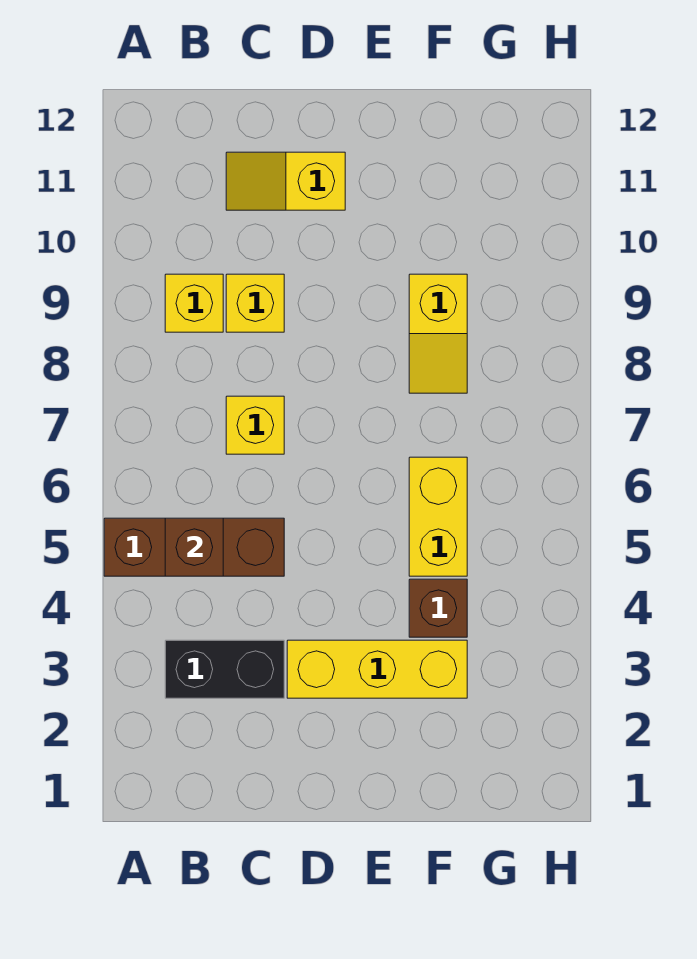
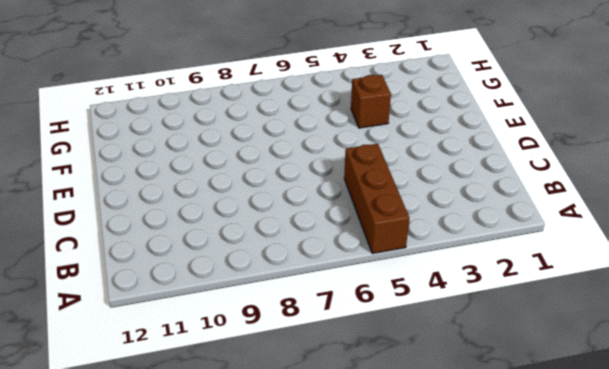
none -> black brick B3:C3 level 1
none -> yellow brick B9 level 1

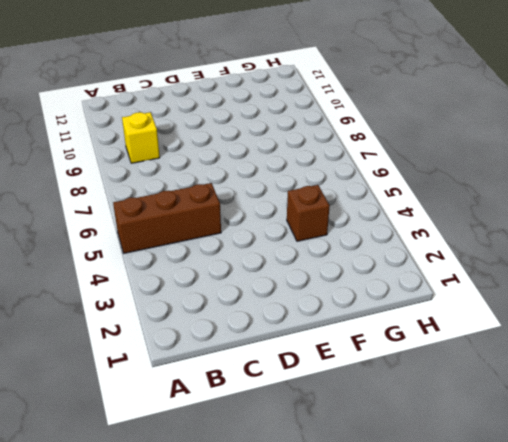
none -> black brick B3:C3 level 1
none -> yellow brick C7 level 1

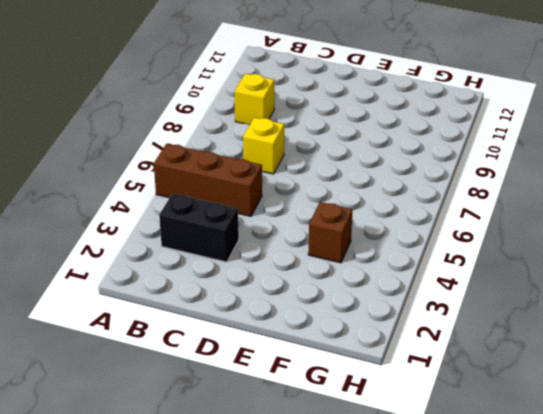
none -> yellow brick C9 level 1
none -> yellow slope C11:D11 level 1 top D

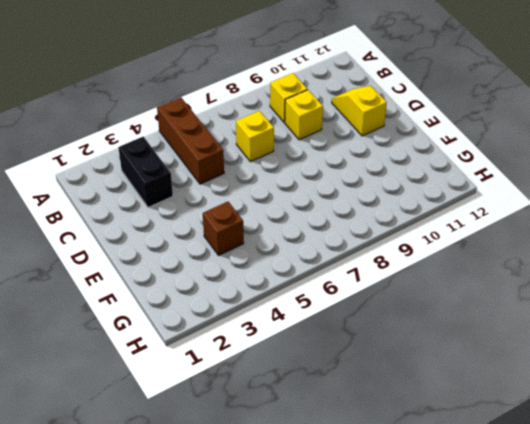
none -> yellow brick D3:F3 level 1
none -> yellow brick F5:F6 level 1

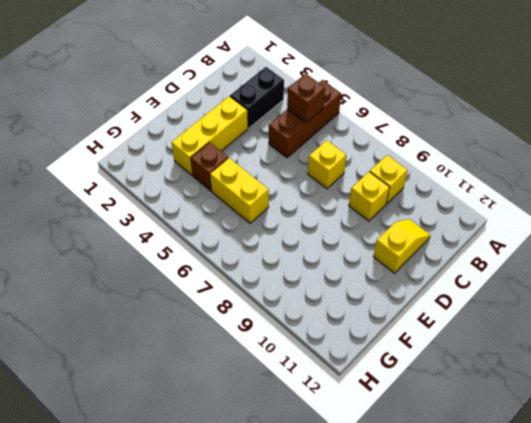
none -> yellow slope F8:F9 level 1 top 9

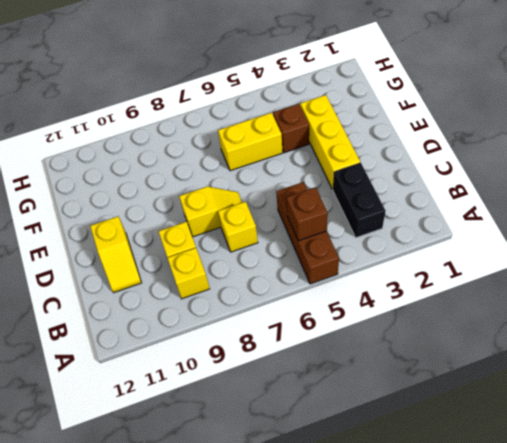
yellow slope D7:D8 level 1 top 8 -> yellow slope F8:F9 level 1 top 9

